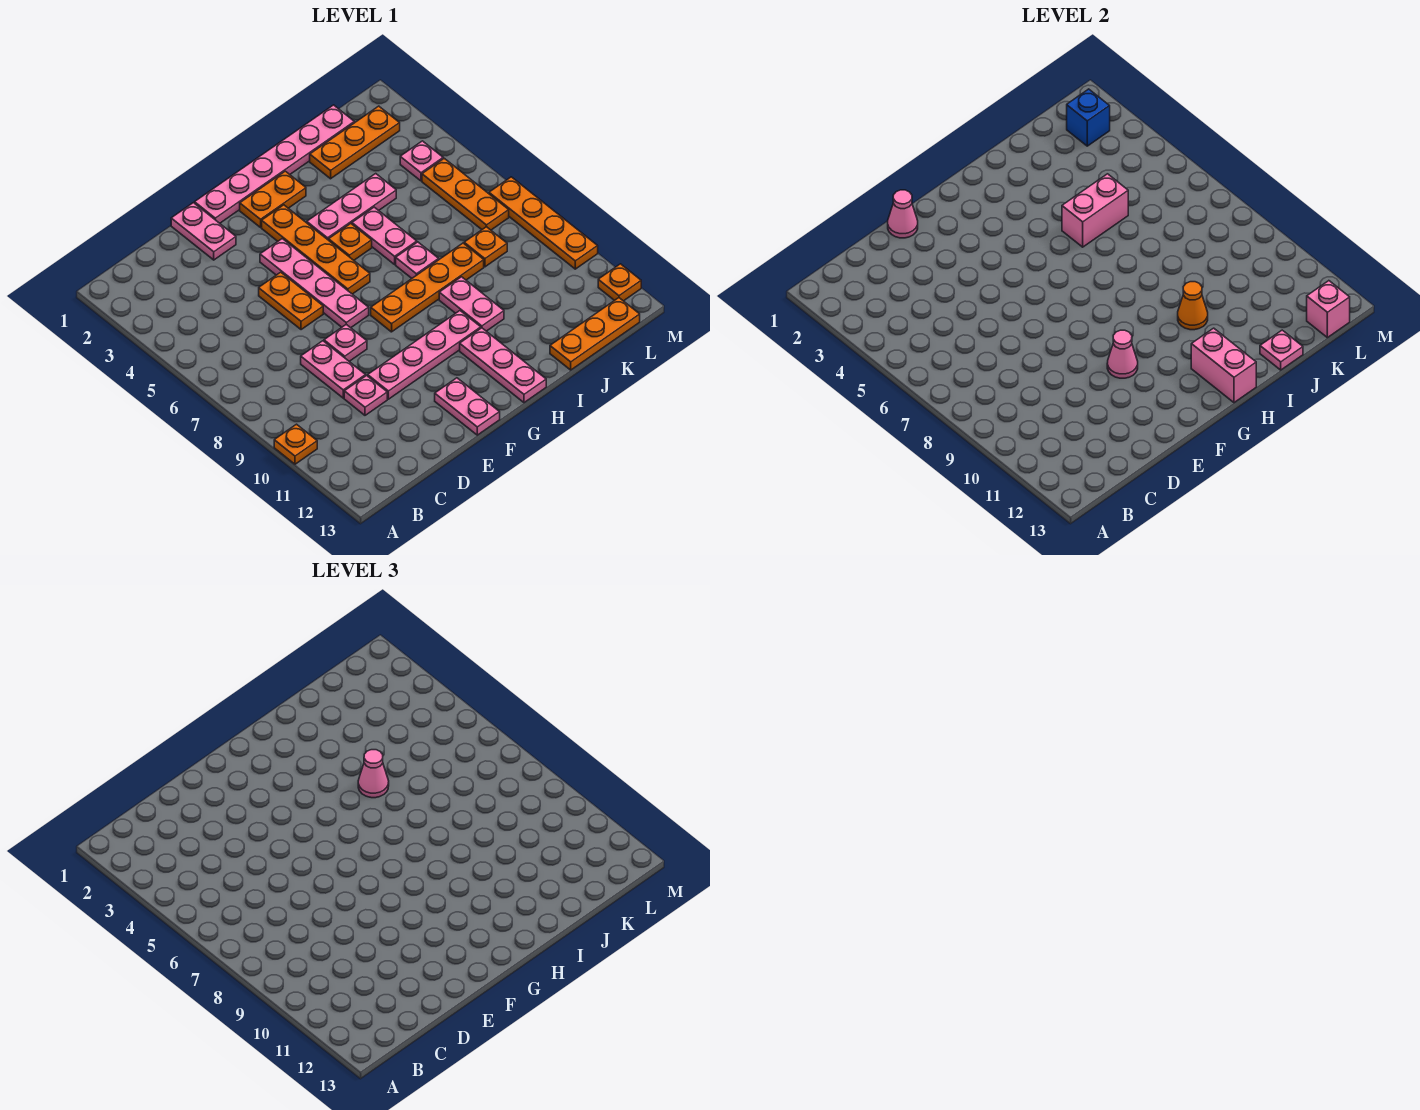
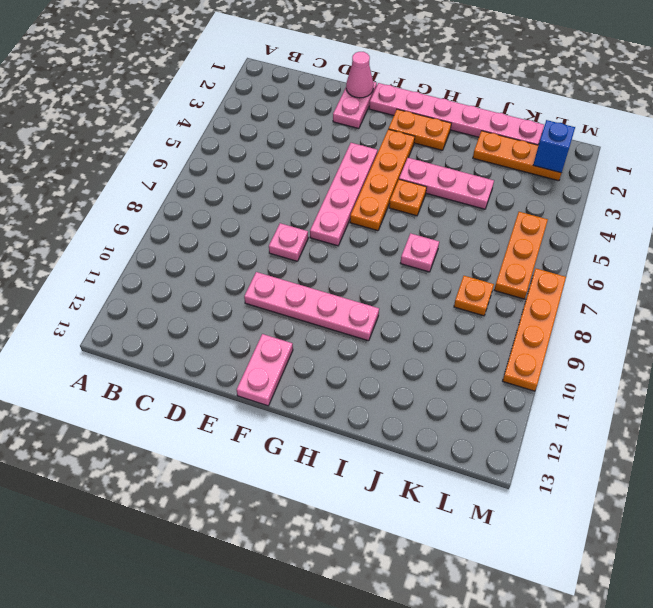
none -> orange plate A10 level 1
none -> pink plate D8:D9 level 1
none -> pink plate D10 level 1
none -> orange plate E5:E6 level 1

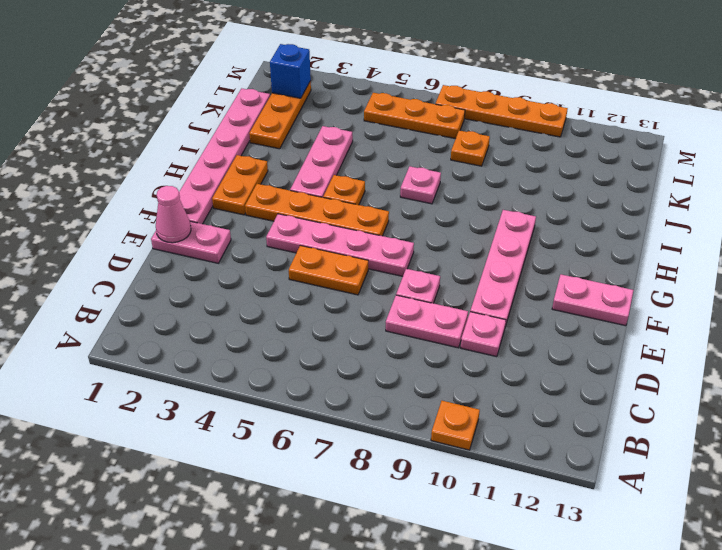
none -> orange plate G8:J8 level 1
none -> pink plate H11:H13 level 1
none -> pink plate I5:I6 level 1
none -> pink plate I9:I10 level 1

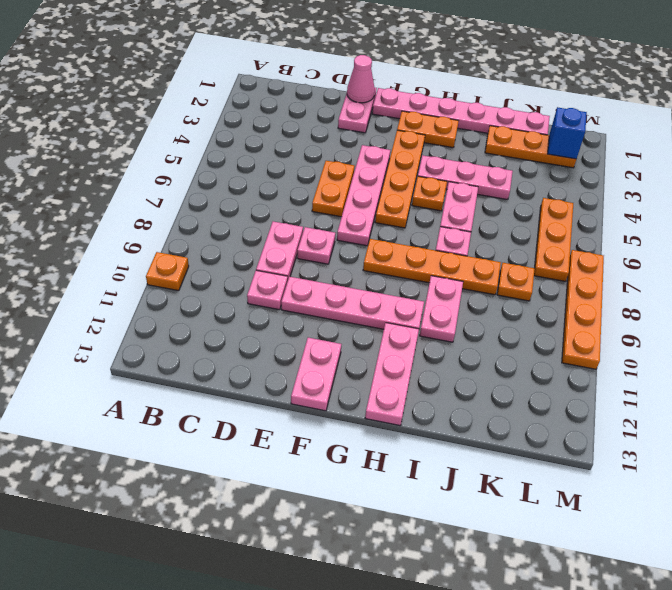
none -> orange plate J13:L13 level 1
none -> pink plate L4 level 1
none -> orange plate M12 level 1
none -> pink cone F10 level 2

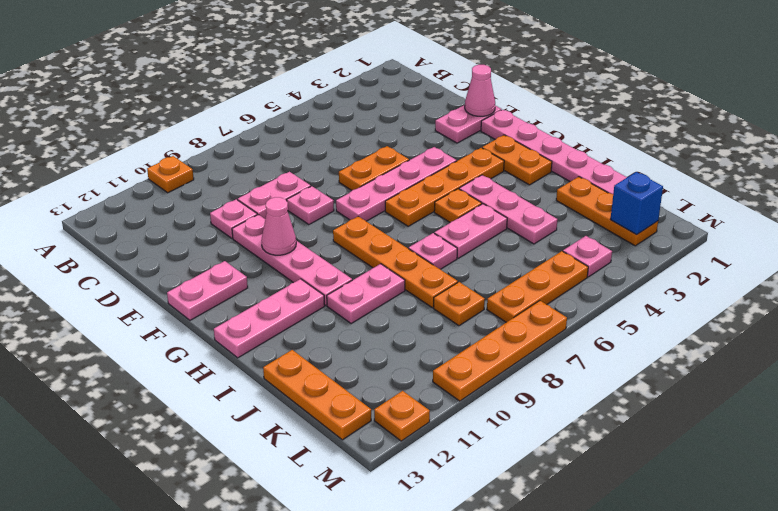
none -> pink brick H12:H13 level 2
none -> pink brick I5:J5 level 2
none -> orange cone I10 level 2
none -> pink plate J13 level 2

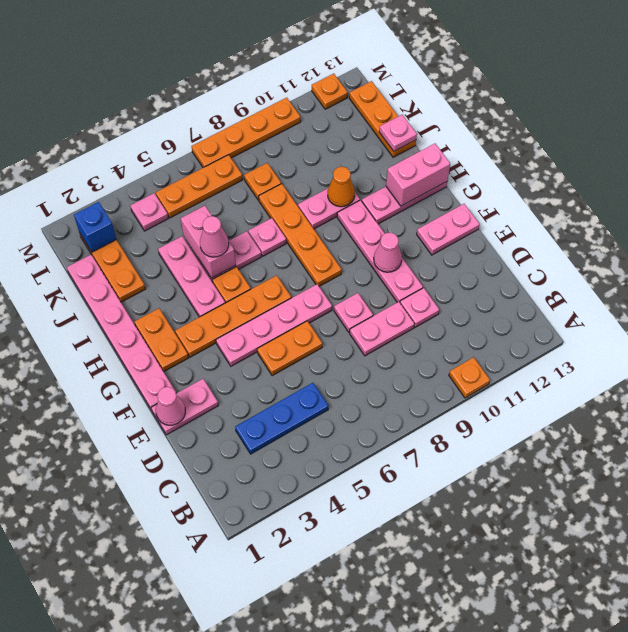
blue plate C3:C5 level 1 -> none
none -> pink brick L13 level 2

